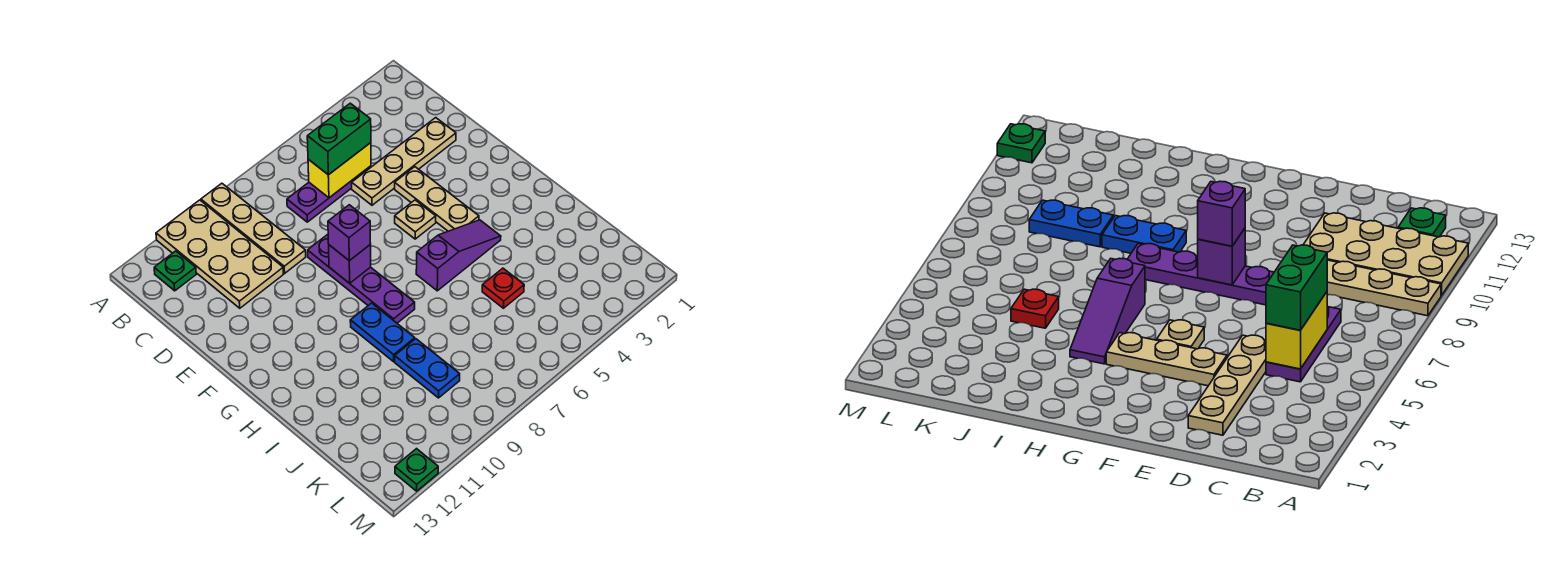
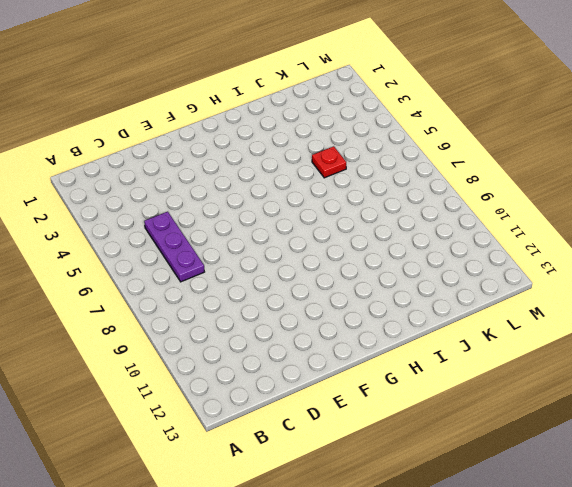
none -> tan plate A9:D9 level 1
none -> tan plate A10:D11 level 1
none -> green plate B12 level 1

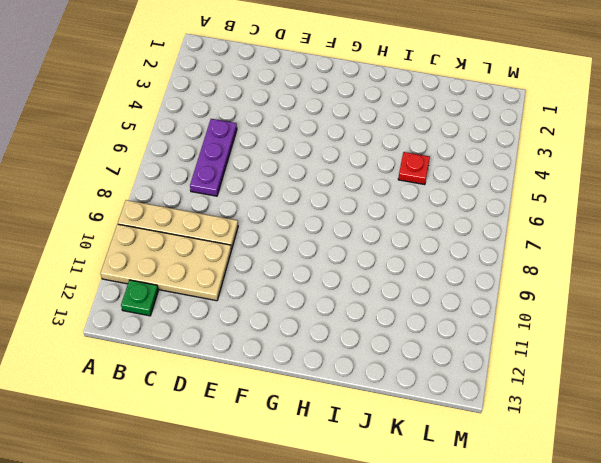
none -> tan plate D2:D5 level 1
none -> tan plate E4:G4 level 1
none -> purple plate E8:H8 level 1

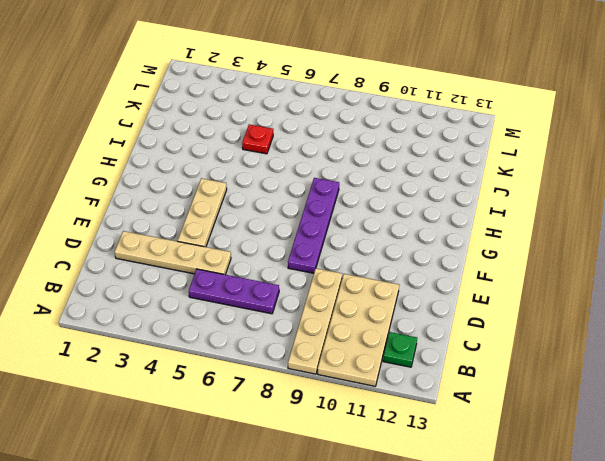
none -> tan plate F5 level 1
none -> purple slope H4:H6 level 1 top 6
none -> blue plate H9:I9 level 1

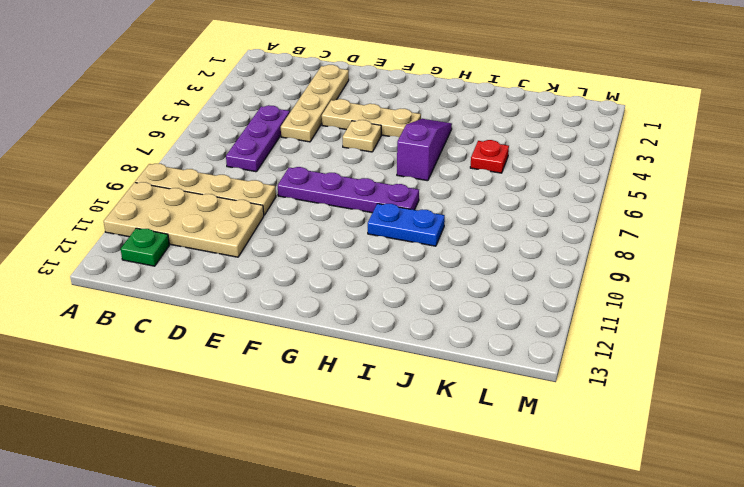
none -> blue plate J9:K9 level 1
none -> green plate M12 level 1
none -> yellow brick C5:C6 level 2

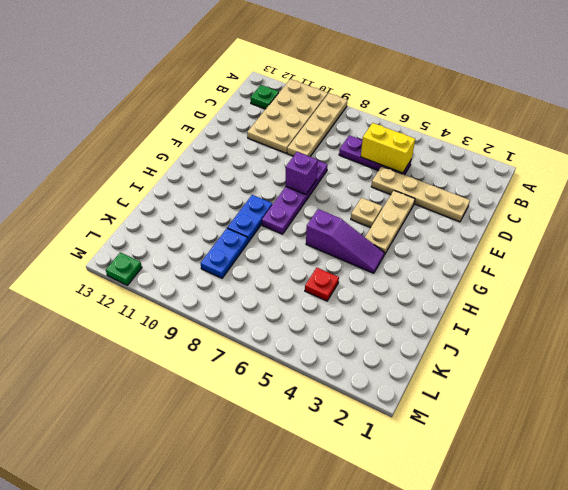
none -> green brick C5:C6 level 3
none -> purple brick F8 level 3

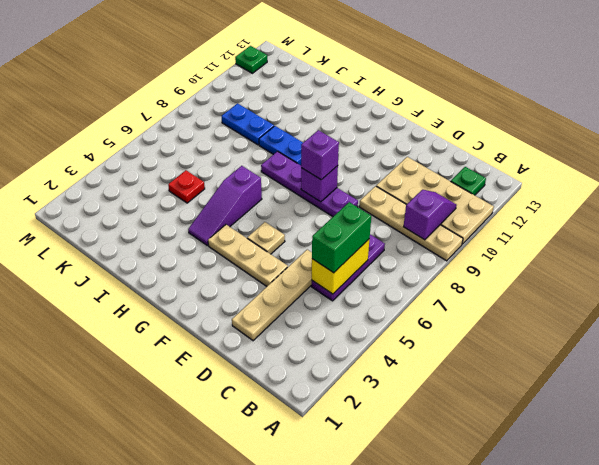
purple slope B9:B10 level 2 top 9 -> none

